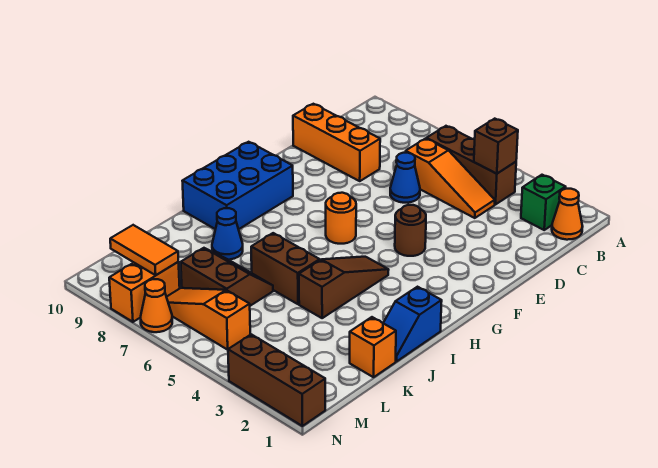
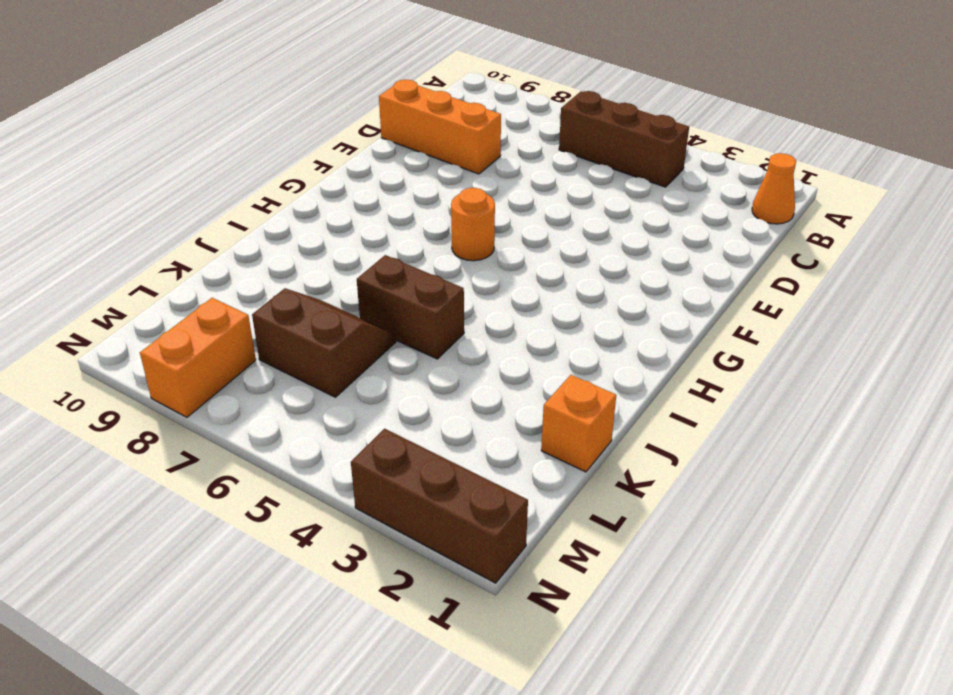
none -> green brick B2 level 1
none -> orange slope C4:C6 level 1 top 6
none -> blue cone D6 level 1

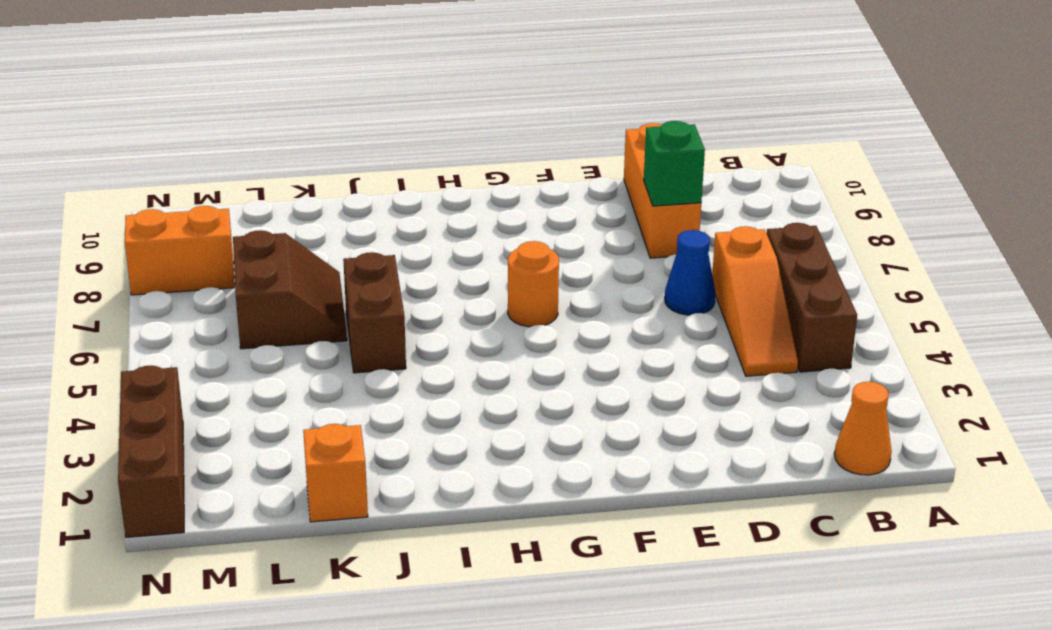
green brick D8 level 2 -> green brick B2 level 1
none -> brown round brick F4 level 1
none -> blue brick G9:I10 level 1
none -> brown slope H4:J4 level 1 top J

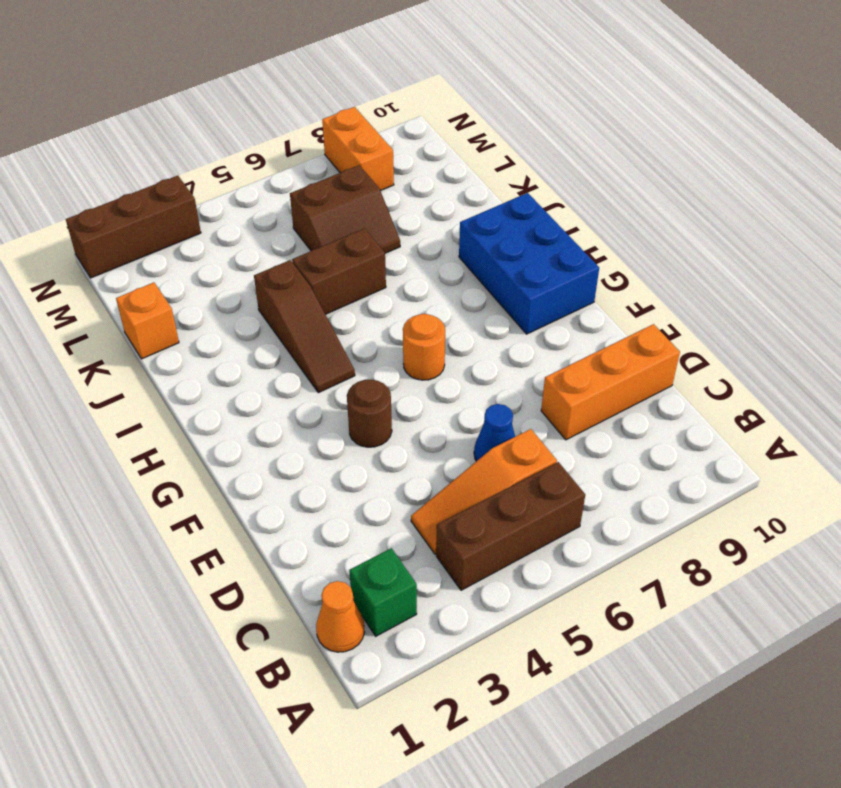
none -> blue slope I1:J1 level 1 top I
none -> blue cone J8 level 1
none -> orange slope M5:M7 level 1 top 5

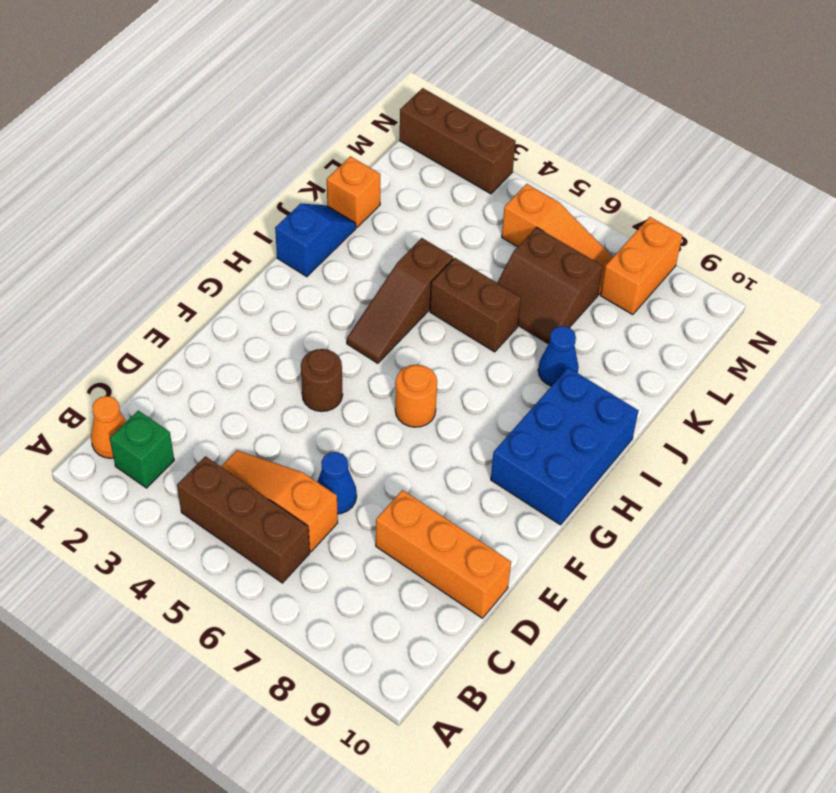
none -> orange cone N7 level 1
none -> brown brick B4 level 2
none -> orange tile M8:M9 level 2

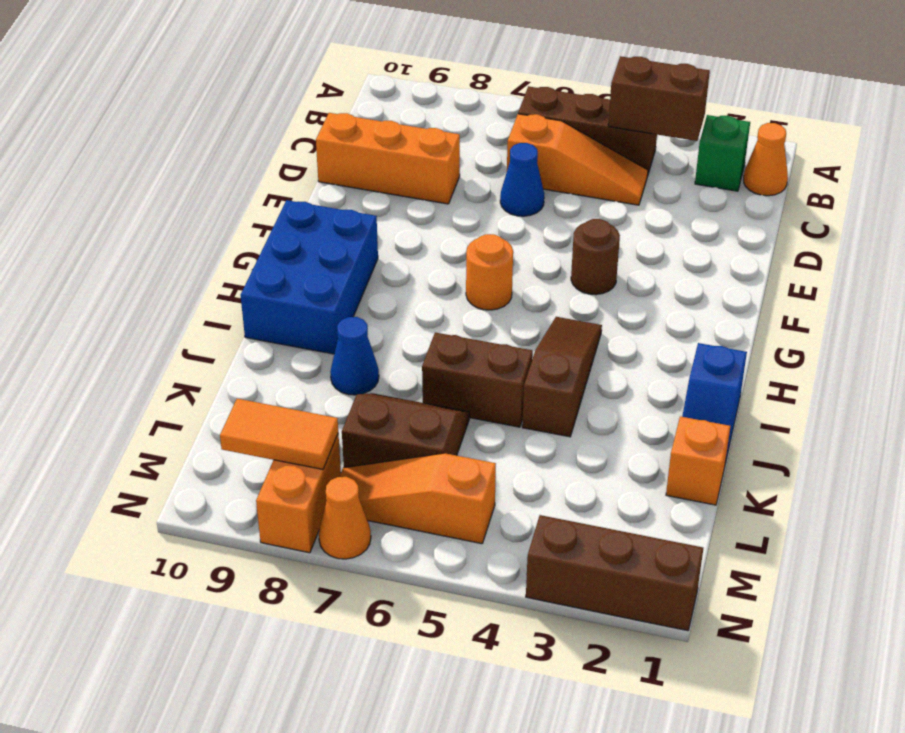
brown brick B3:B4 level 2 -> brown brick B4 level 2

